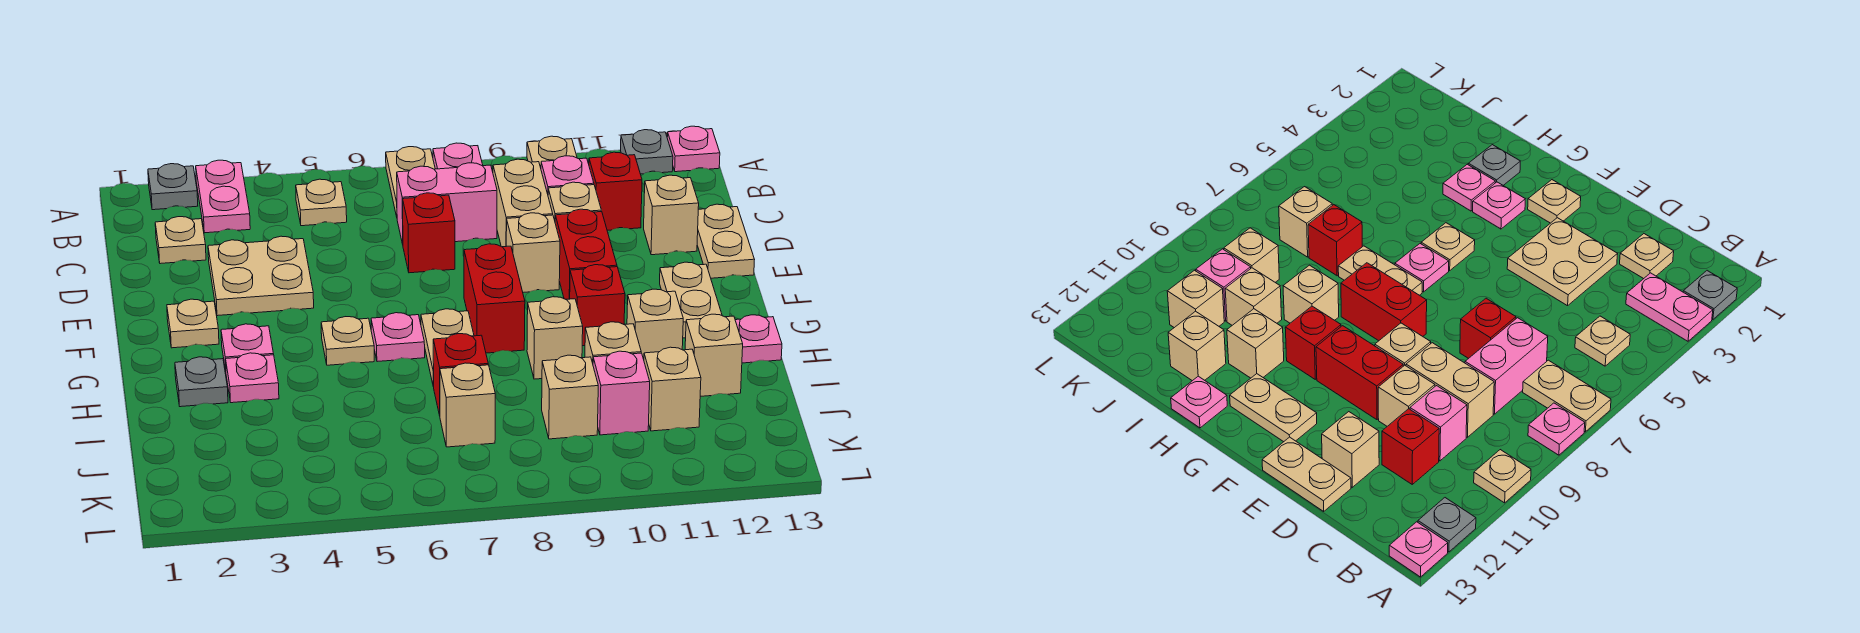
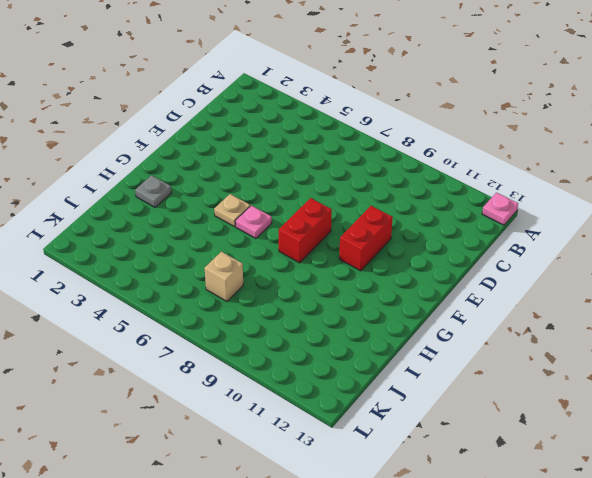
none -> grey plate A2 level 1
none -> pink plate A3:B3 level 1
none -> tan plate A7:B7 level 1
none -> pink plate A8 level 1

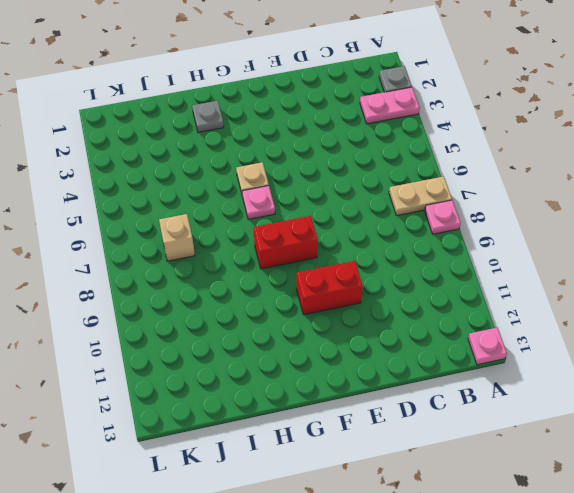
none -> tan plate A10 level 1
none -> grey plate A12 level 1
none -> tan plate B5 level 1
none -> tan plate C2 level 1

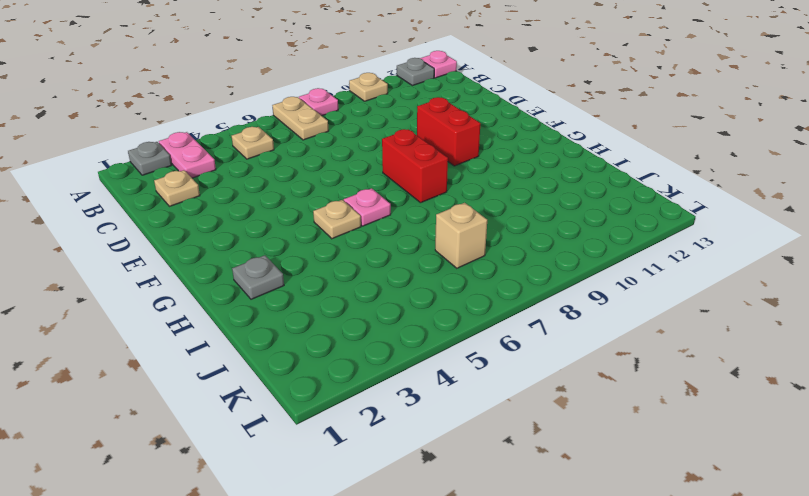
none -> pink brick C7:C8 level 1
none -> tan brick C9:D9 level 1
none -> pink brick C10 level 1
none -> red brick C11 level 1

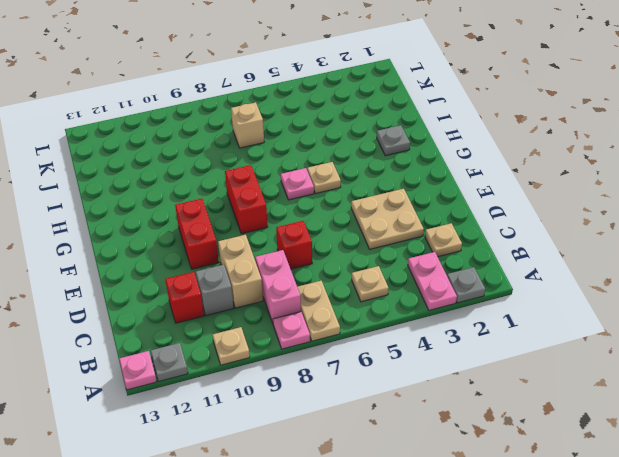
pink brick B8:C8 level 1 -> pink brick C7:C8 level 1
grey brick C10 level 1 -> pink brick C10 level 1
none -> tan brick D10 level 1
none -> tan brick D12 level 1
none -> tan plate D13:E13 level 1
none -> tan brick E9 level 1

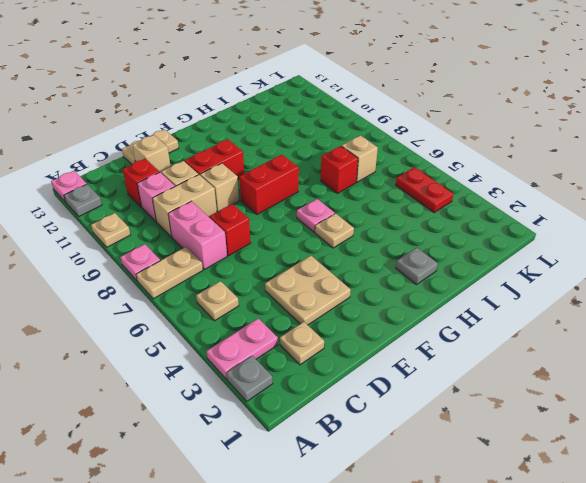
red plate K4:K5 level 1 -> none
none -> tan plate F2 level 1
none -> tan plate F12:G12 level 1
none -> pink plate G3 level 1
none -> tan plate G7:H7 level 1

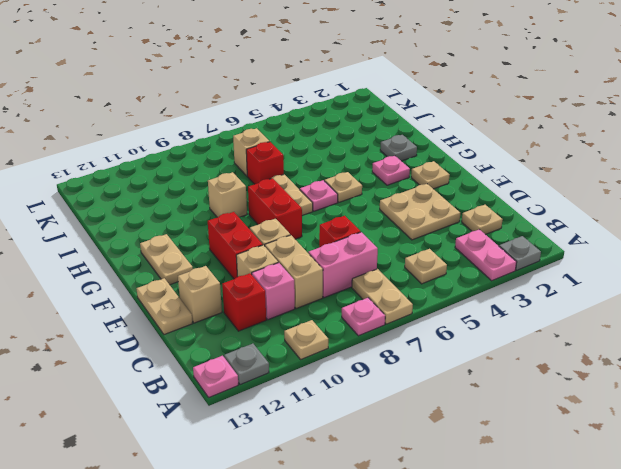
none -> red brick G10 level 1
none -> pink plate H3 level 1
none -> tan brick H11 level 1
none -> pink plate H13 level 1

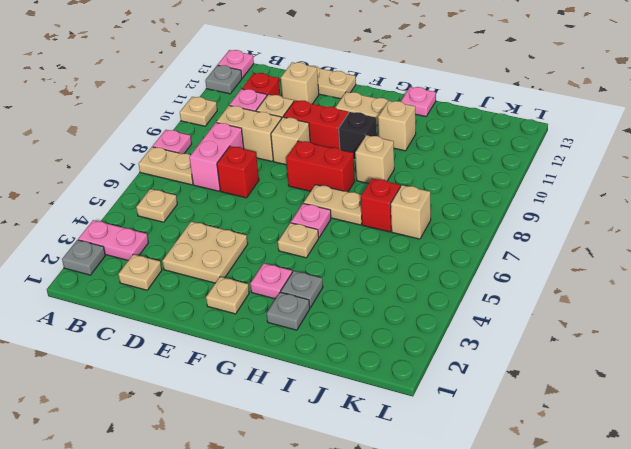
black brick G10 level 1 -> red brick G10 level 1
grey plate H3 level 1 -> pink plate H3 level 1
none -> tan brick I10 level 1
none -> tan brick I12 level 1
none -> tan brick J9 level 1
none -> pink brick J10 level 1

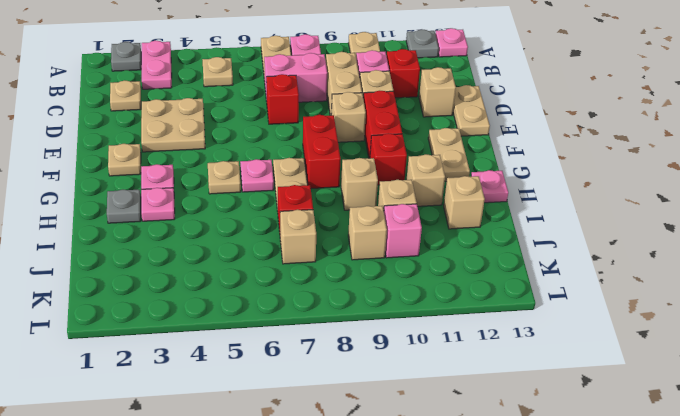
none -> tan brick J11 level 1

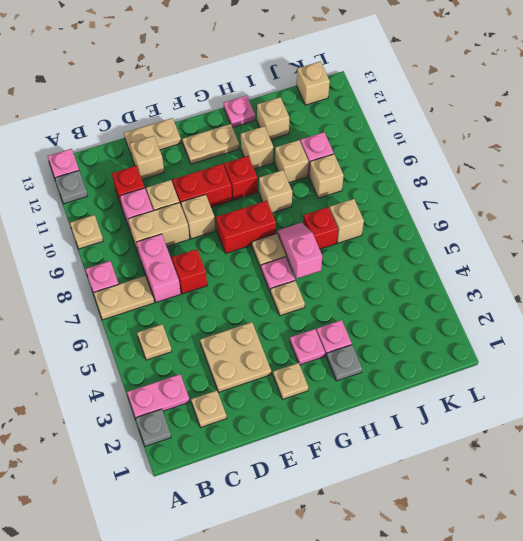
pink slope H6:H7 level 2 top 6 -> none
tan brick K13 level 1 -> tan brick J11 level 1

